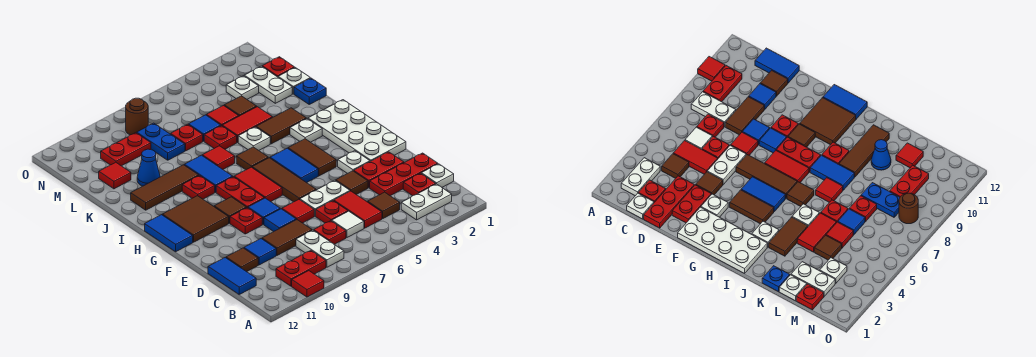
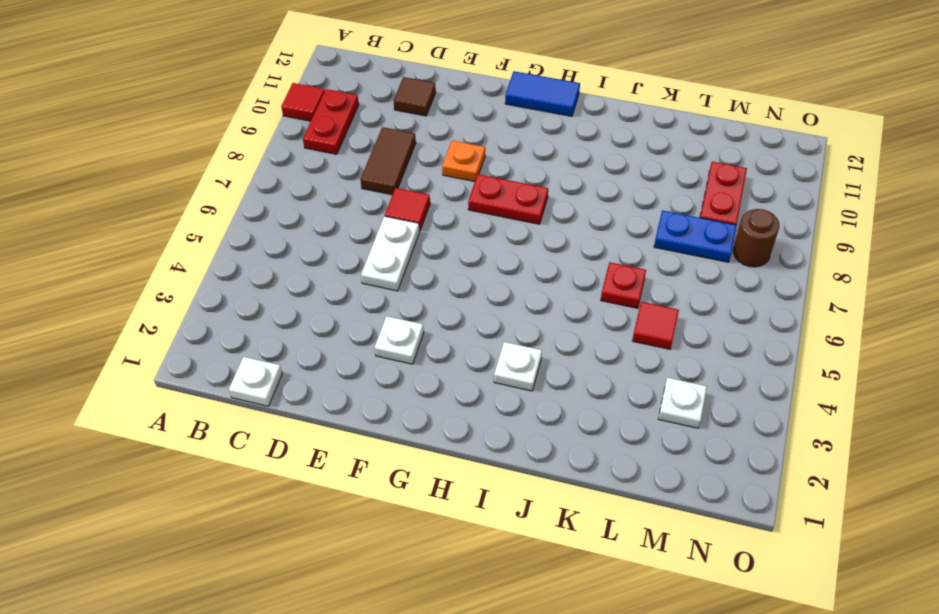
orange plate F9 level 1 -> red plate F9 level 1
none -> white plate B2:B3 level 1
none -> white plate B8:C8 level 1
none -> red plate C2 level 1
none -> brown tile C4 level 1

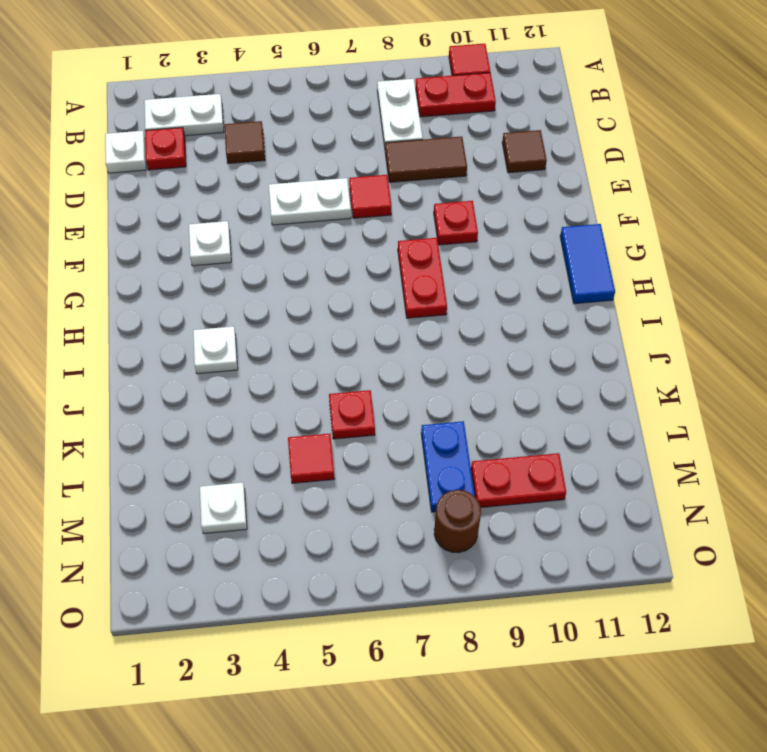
none -> red tile C5:D5 level 1
none -> white tile C6 level 1
none -> red plate C7 level 1
none -> blue tile C12:D12 level 1

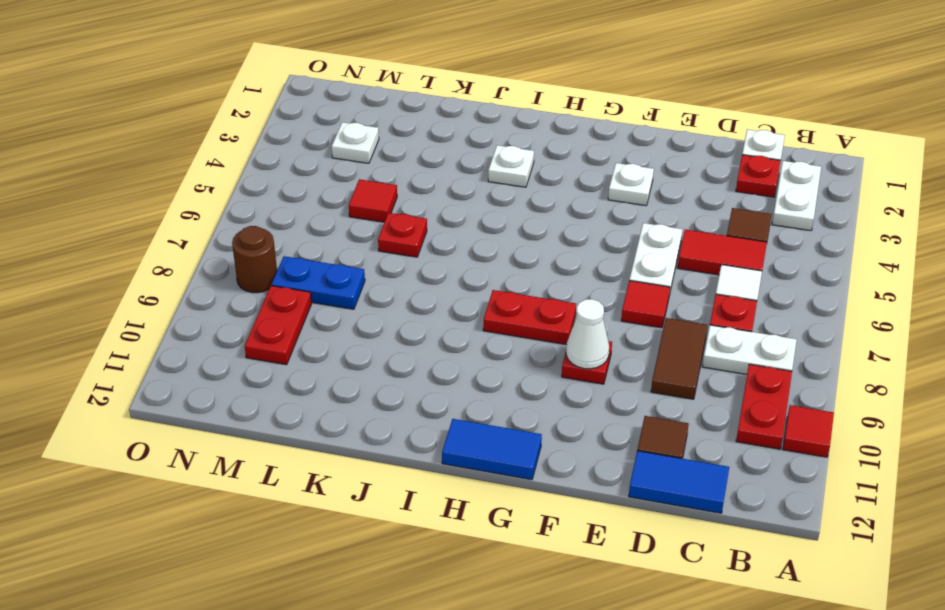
white cone F9 level 2 -> none
none -> red plate D1:D3 level 1
none -> red plate D6 level 1
none -> blue tile D10 level 1
none -> red plate E2:E3 level 1

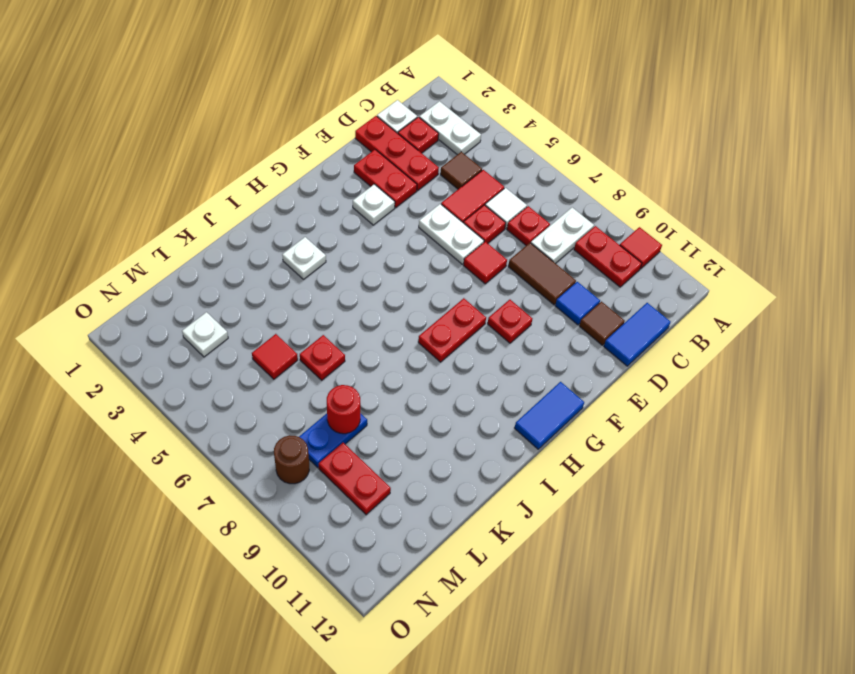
red round brick L8 level 2 -> none
none -> brown tile E4 level 1
none -> blue tile E8 level 1
none -> white plate F1:I2 level 1
none -> brown tile F6:H6 level 1

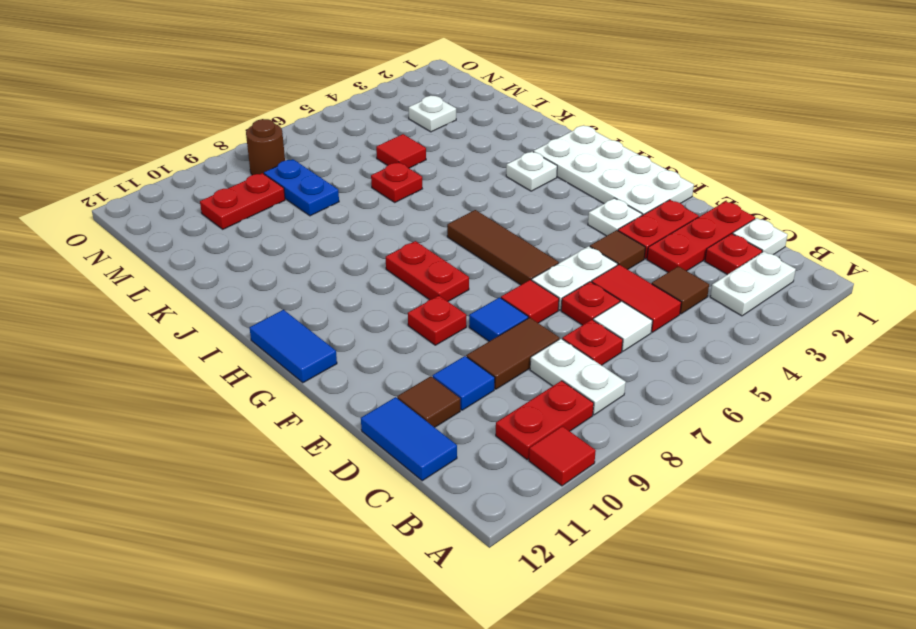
none -> blue tile F8 level 1
none -> brown tile G4:H4 level 1
none -> blue tile G5:H5 level 1
none -> red tile G7:H7 level 1

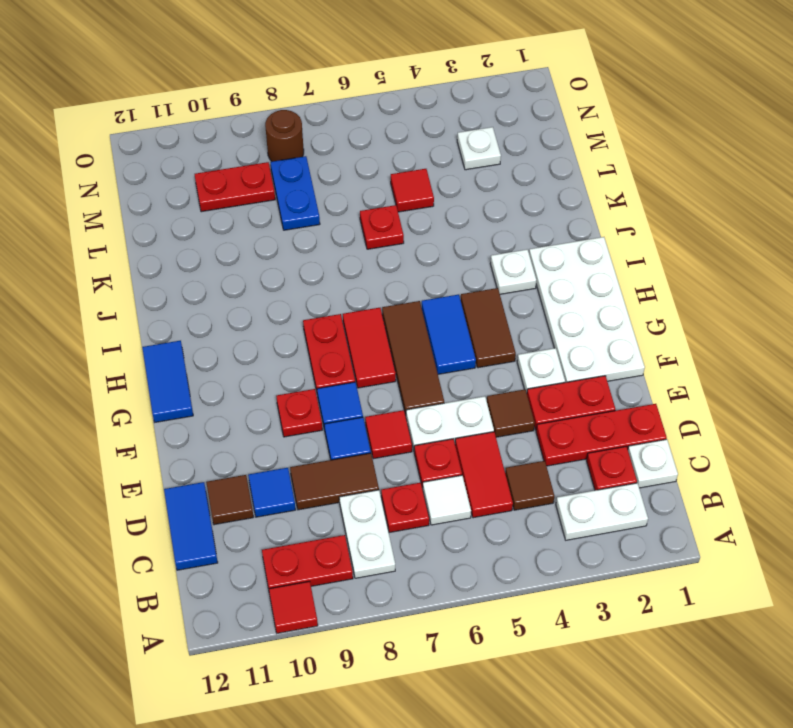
none -> brown tile G9 level 1
none -> brown tile G10:H11 level 1
none -> brown tile I6 level 1
none -> blue tile I8:J8 level 1

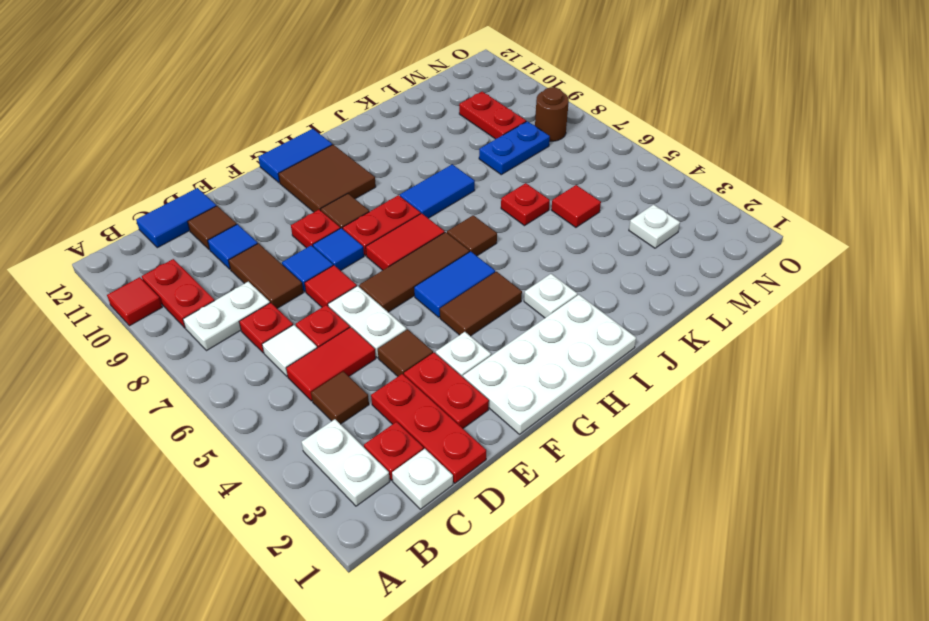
none -> red plate I9 level 1
none -> brown tile J3:J4 level 1
none -> white plate J5 level 1
none -> red tile J7 level 1

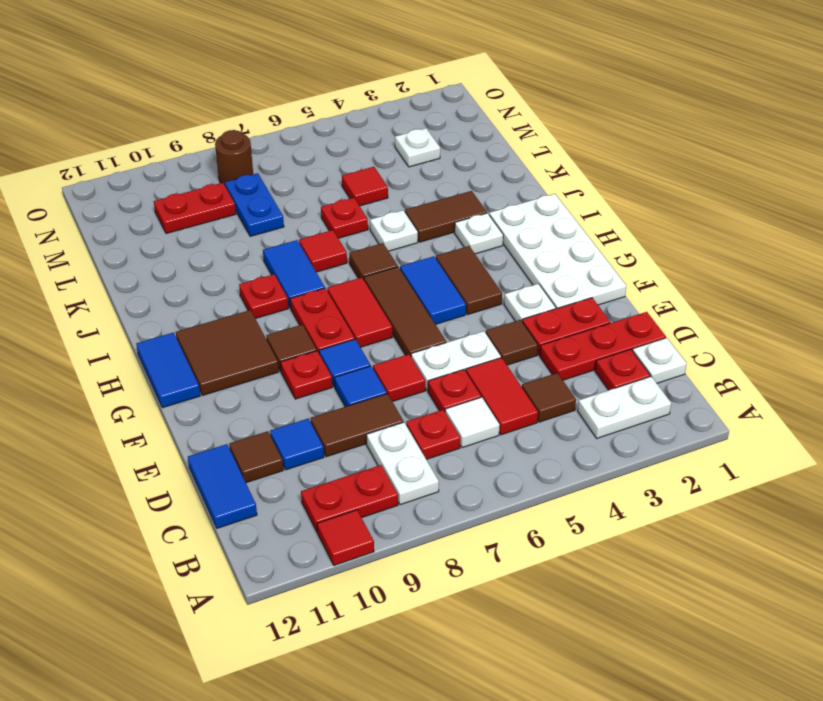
none -> brown tile J9:J11 level 1
none -> blue plate K1 level 1
none -> red tile K4:K5 level 1
none -> blue cone K10 level 1

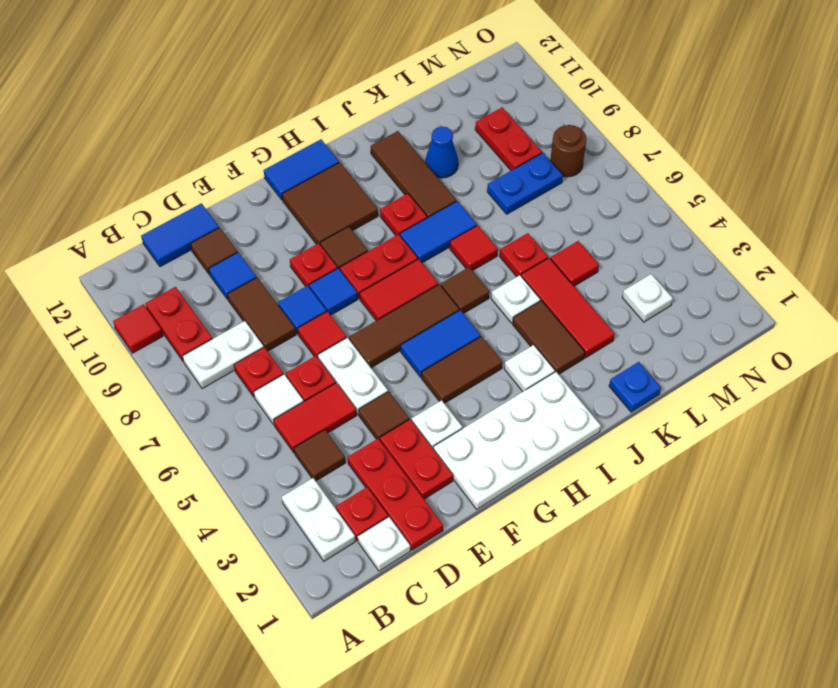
red tile K3:K5 level 1 -> red tile K4:K5 level 1
none -> white plate L1 level 1
none -> white plate L2:M2 level 1
none -> brown tile L4 level 1
none -> blue tile L6 level 1

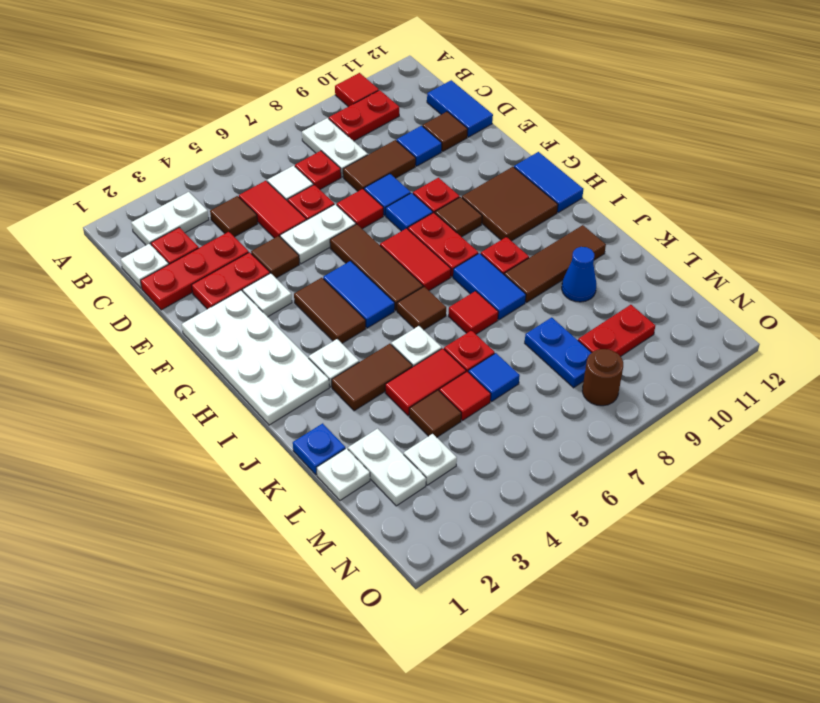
none -> red plate L7 level 1
none -> red tile L11 level 1
none -> red plate M1 level 1

